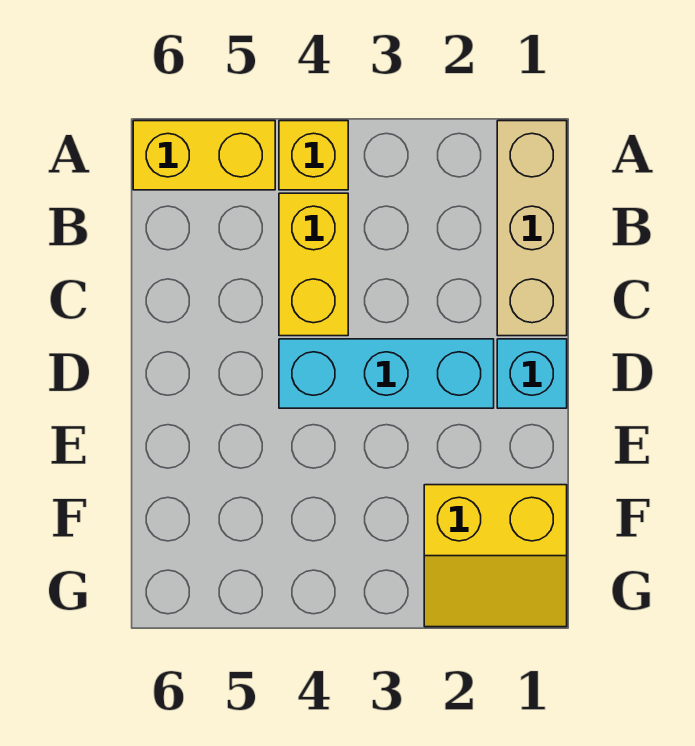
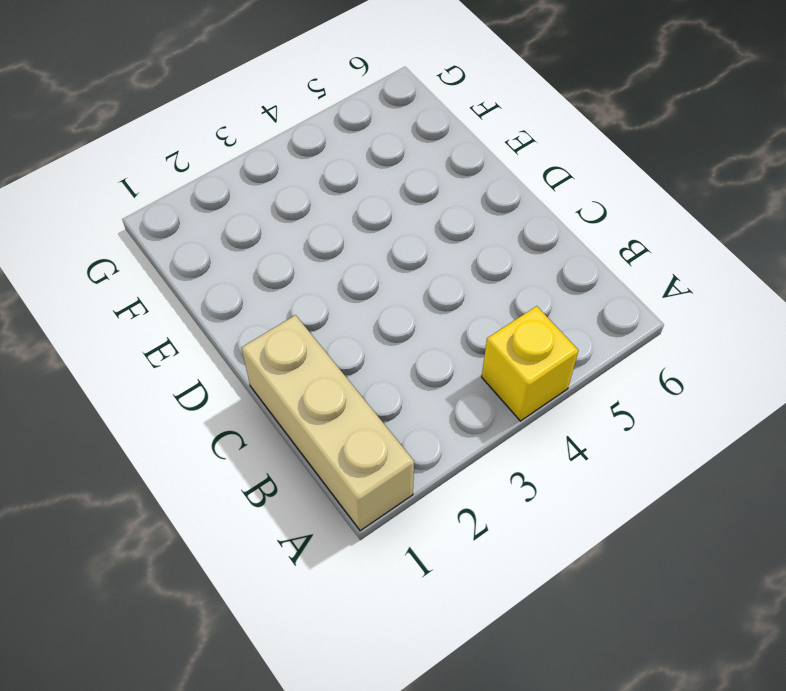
none -> yellow brick A5:A6 level 1
none -> yellow brick B4:C4 level 1

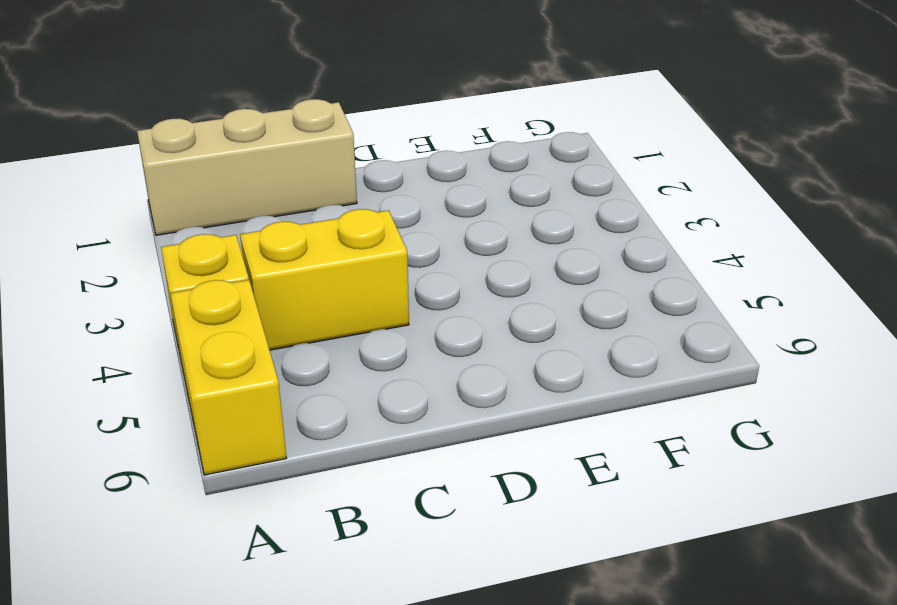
none -> cyan brick D1 level 1
none -> cyan brick D2:D4 level 1

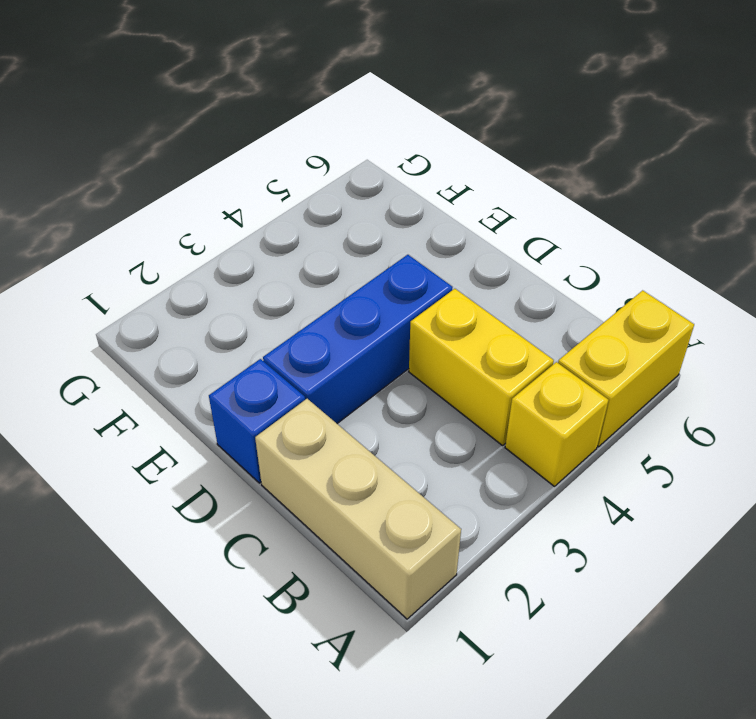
blue brick D1 level 1 -> cyan brick D1 level 1
blue brick D2:D4 level 1 -> cyan brick D2:D4 level 1
none -> yellow slope F1:G2 level 1 top F

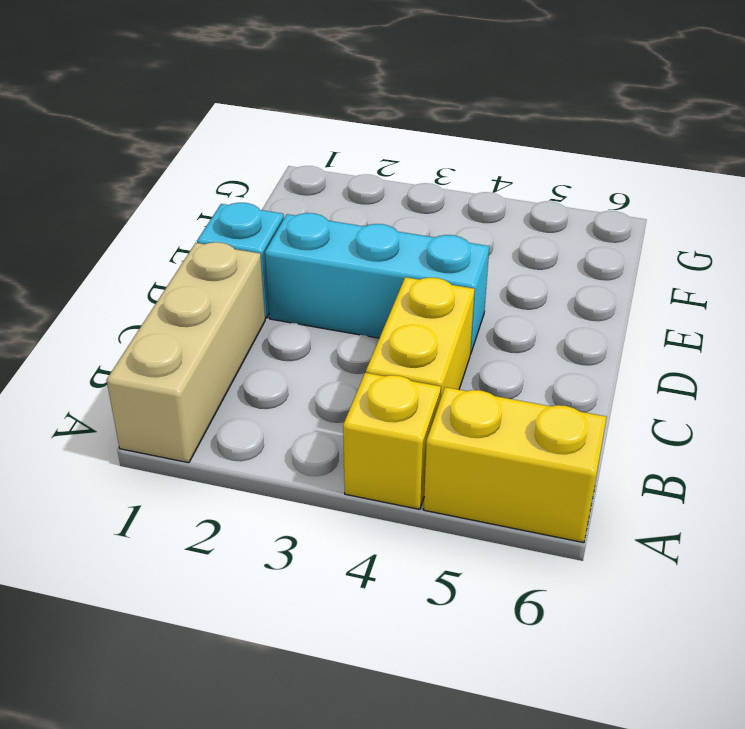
none -> yellow slope F1:G2 level 1 top F

